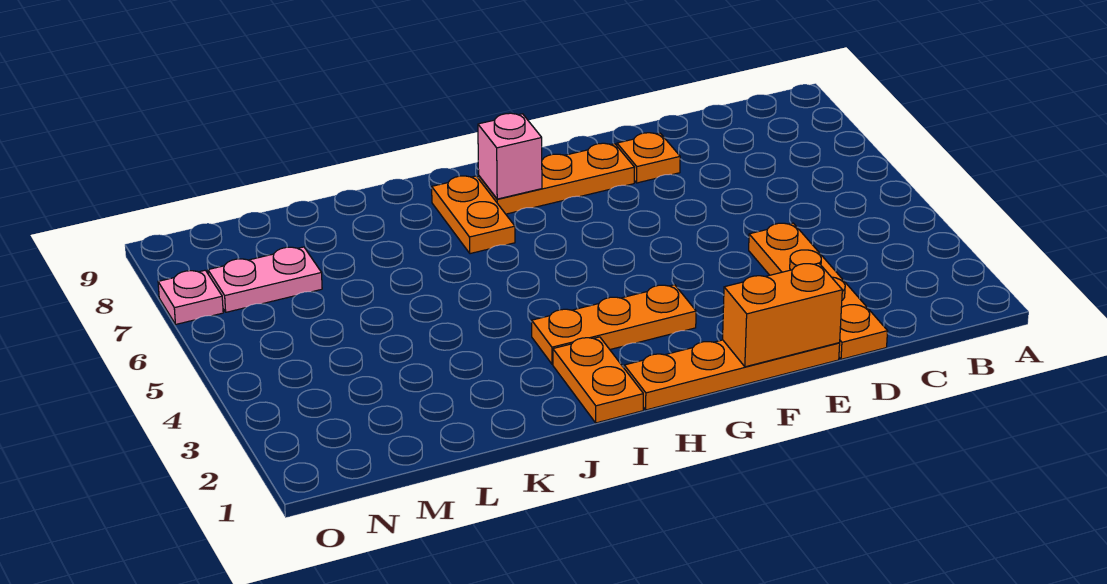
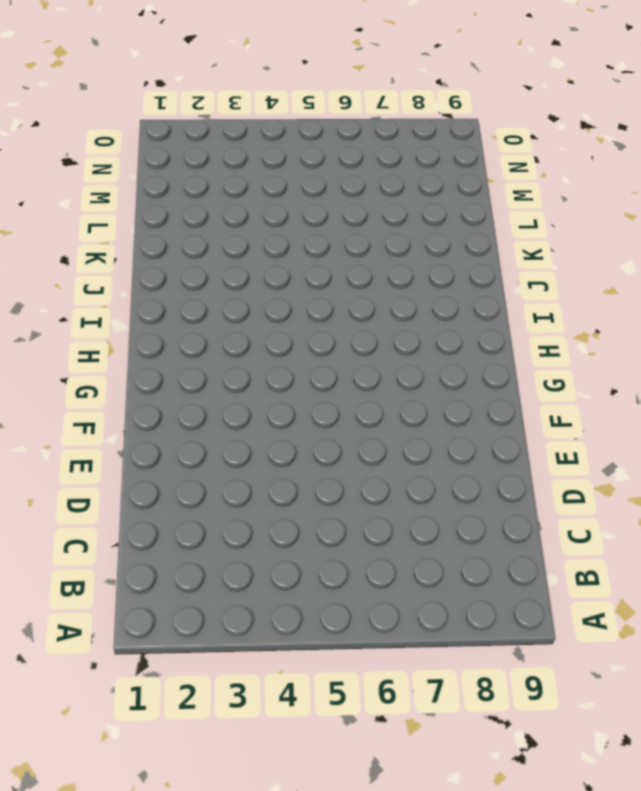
none -> orange plate D1:D4 level 1
none -> orange plate E1:H1 level 1

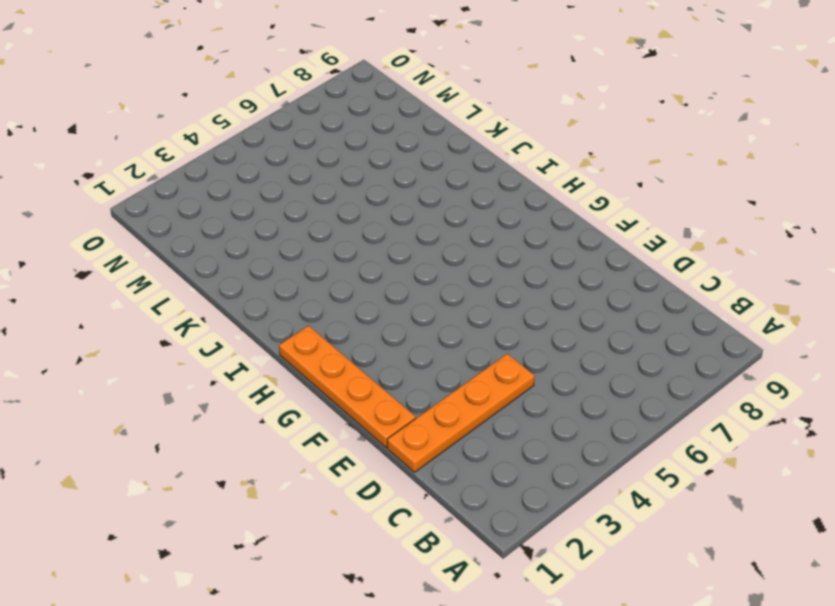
none -> orange plate E8 level 1
none -> orange plate F8:H8 level 1

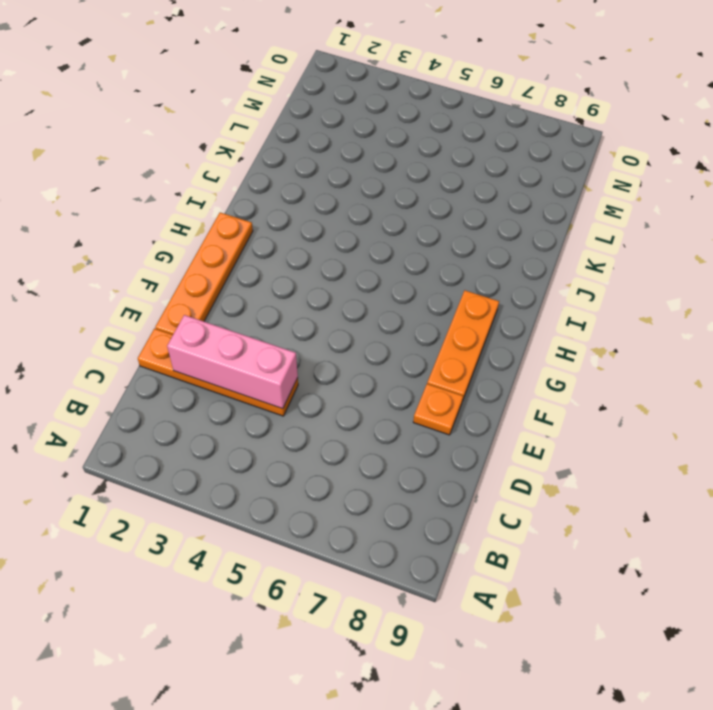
pink brick D2:D4 level 2 -> none
none -> orange plate G3:I3 level 1
none -> orange plate I1:I2 level 1

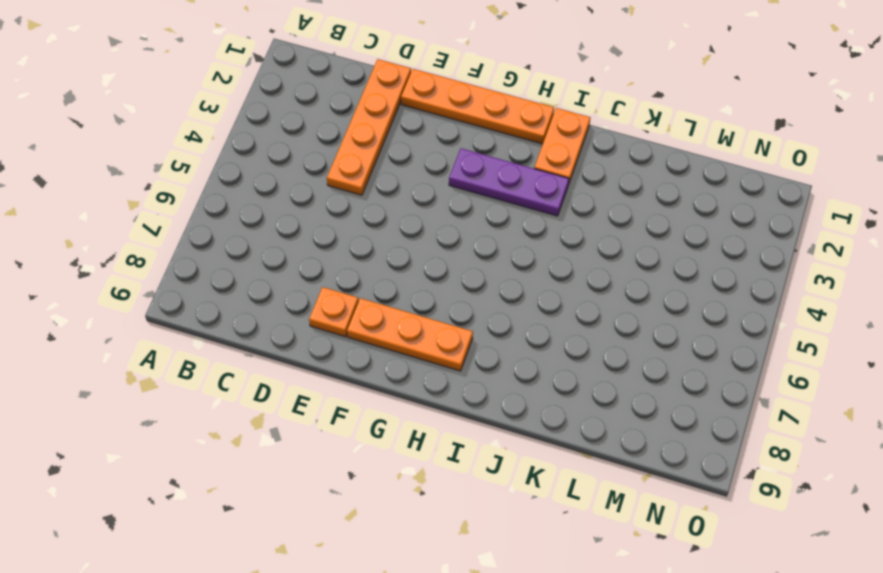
purple plate G3:I3 level 1 -> orange plate G3:I3 level 1
none -> orange plate I7:I8 level 1
none -> pink plate M7:N7 level 1

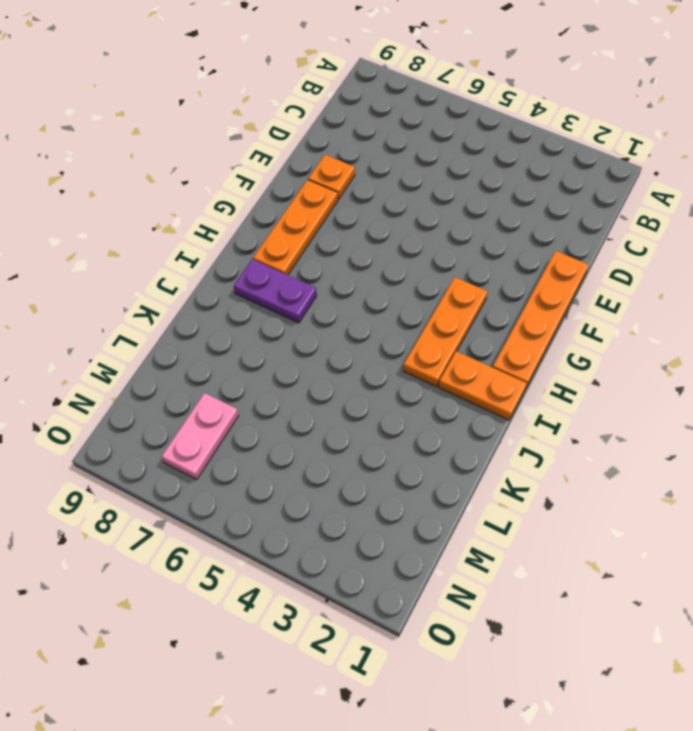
purple plate I7:I8 level 1 -> orange plate I7:I8 level 1
none -> orange plate D1:D4 level 1
none -> pink plate O7 level 1

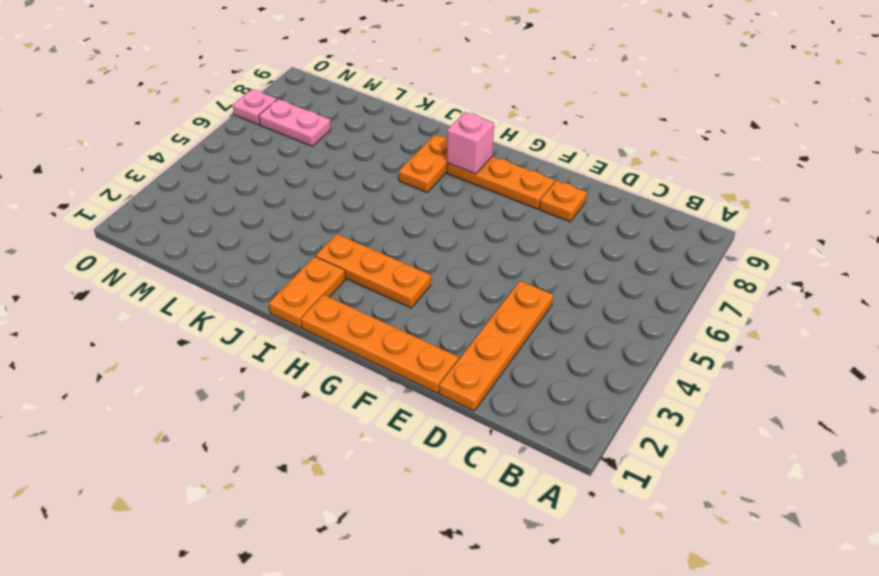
none -> orange brick E1:F1 level 2

